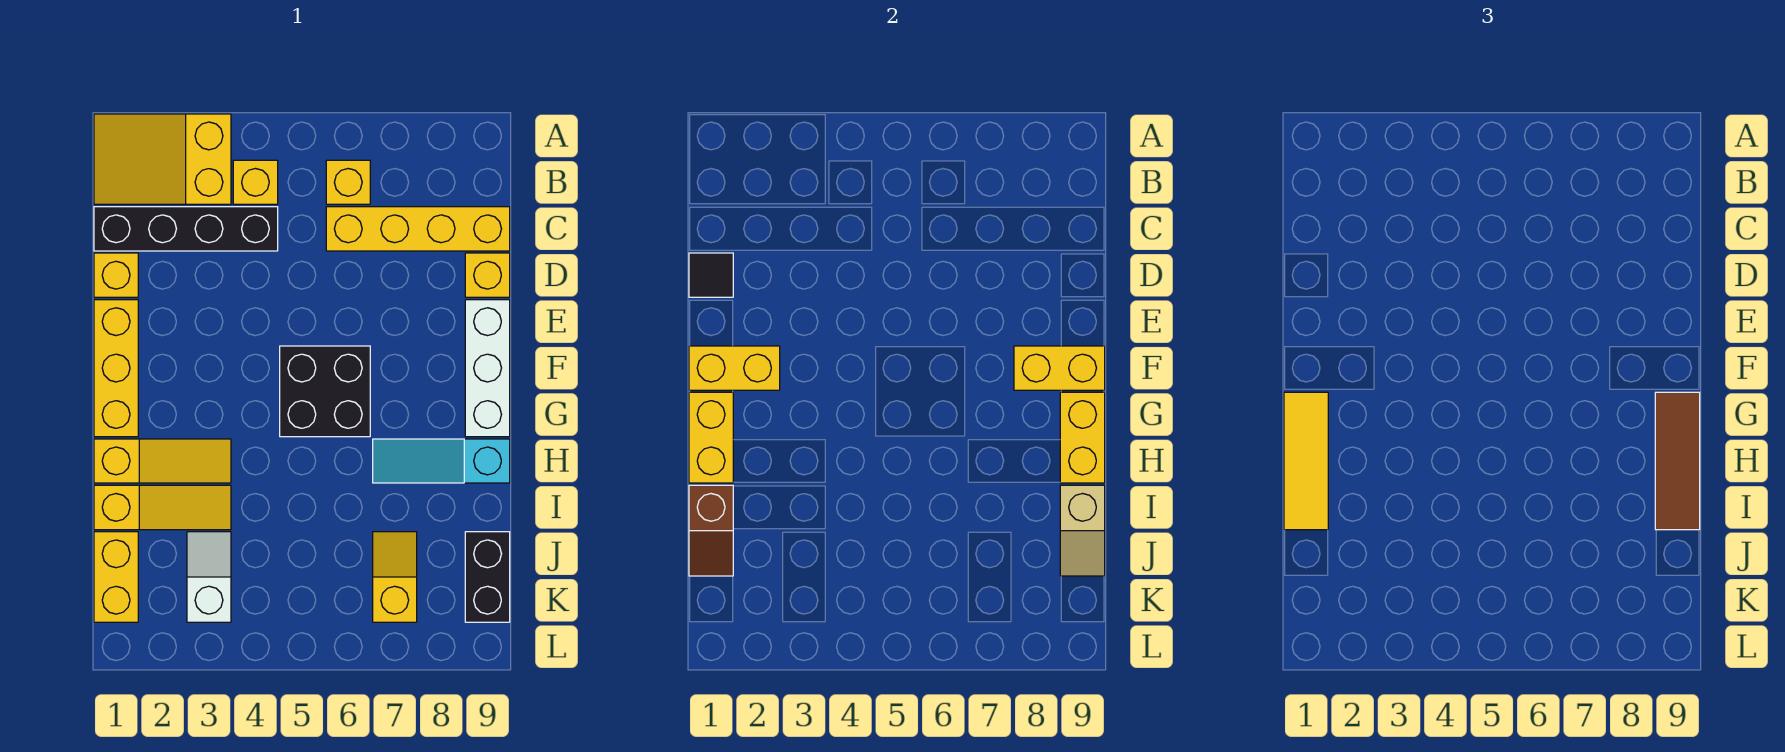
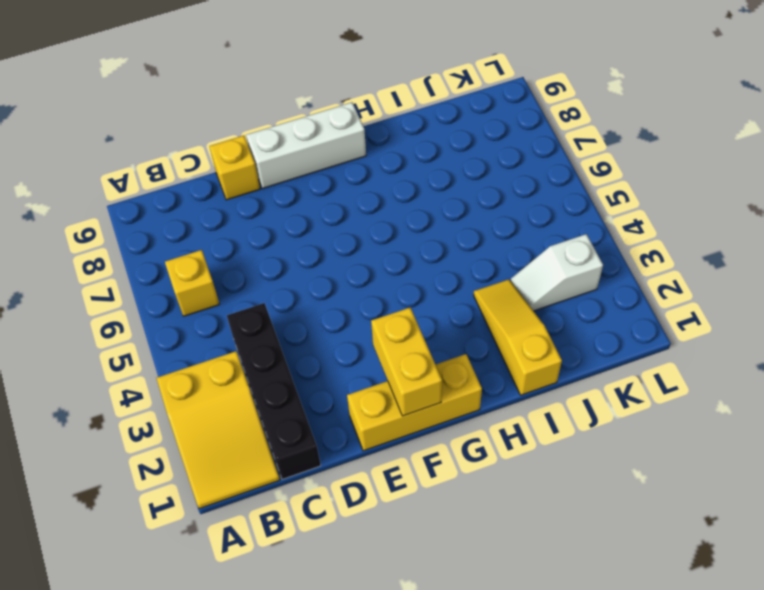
none -> yellow brick B4 level 1
none -> yellow brick C6:C9 level 1
none -> yellow brick D1 level 1

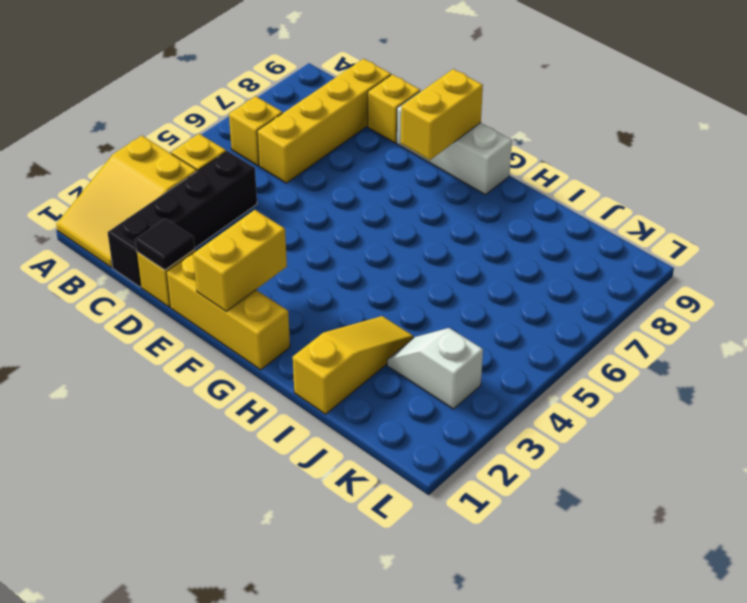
none -> black brick F5:G6 level 1
none -> yellow slope H1:H3 level 1 top 1
none -> cyan slope H7:H9 level 1 top 9

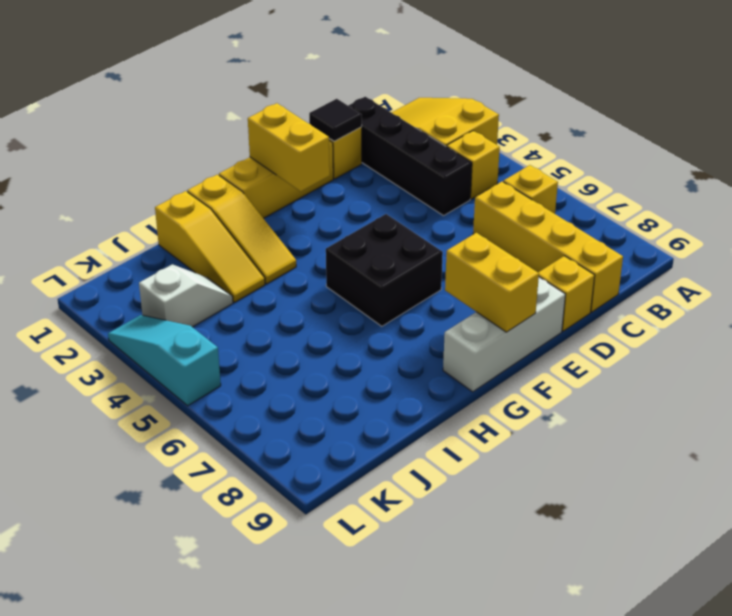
cyan slope L3:L5 level 1 top 5 -> cyan slope H7:H9 level 1 top 9
none -> yellow brick J1:K1 level 1
none -> yellow slope J7:K7 level 1 top K
none -> black brick J9:K9 level 1

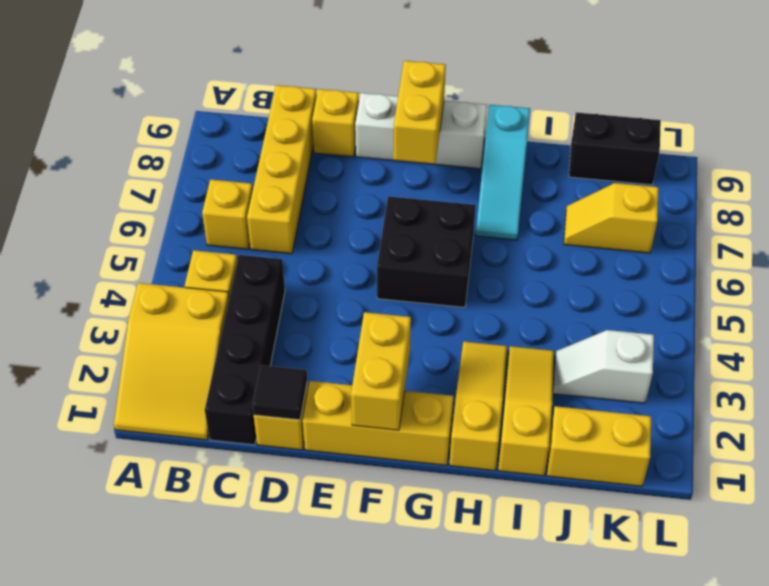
none -> yellow brick G1:H1 level 2
none -> yellow brick G9:H9 level 2
none -> brown slope I1:J1 level 2 top I

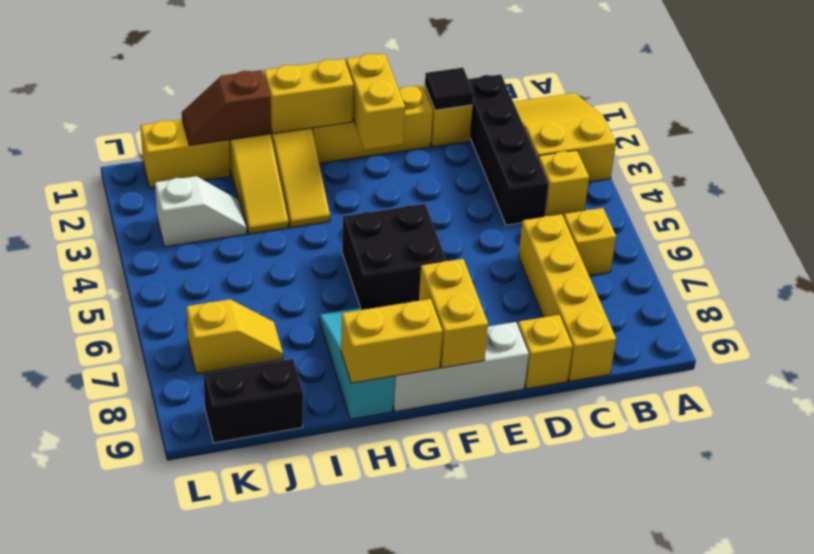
none -> tan slope I9:J9 level 2 top I
none -> yellow tile G1:I1 level 3
none -> brown tile G9:I9 level 3

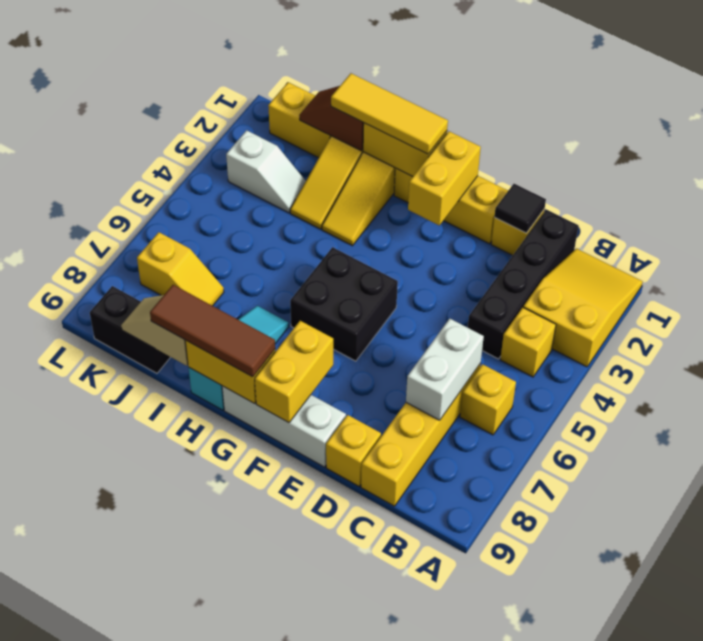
white brick C6:C7 level 2 -> none

